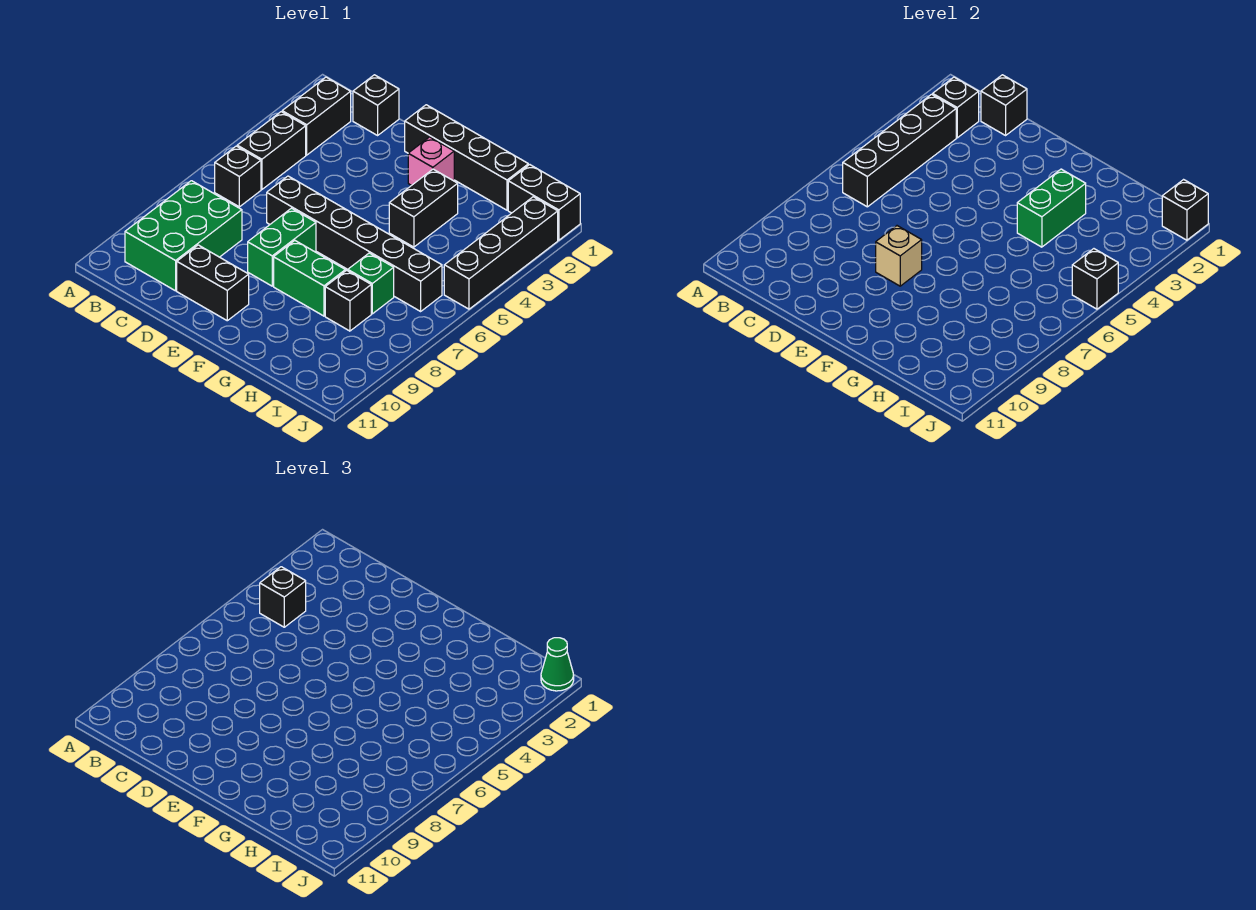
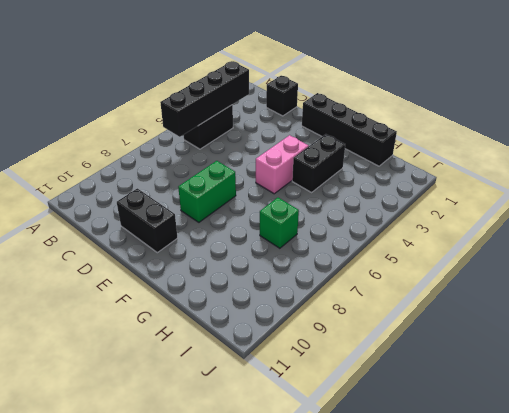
pink brick F4:F5 level 1 -> none
none -> black brick B2:B3 level 1
none -> black brick B6 level 1
none -> green brick B8:C10 level 1

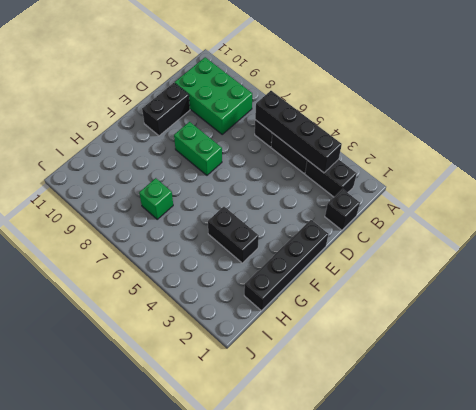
none -> black brick D6:I6 level 1
none -> pink brick F2 level 1
none -> green brick F8:G8 level 1

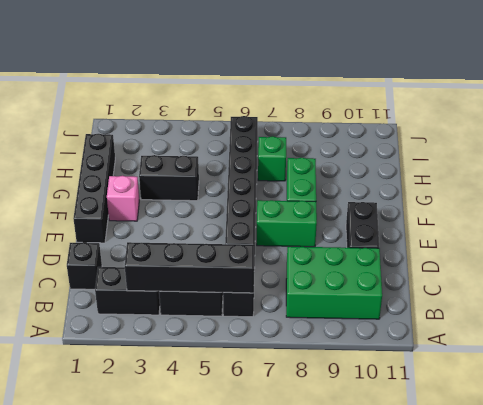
none -> black brick H8 level 1
none -> black brick I1:J1 level 1
none -> black brick J2:J5 level 1

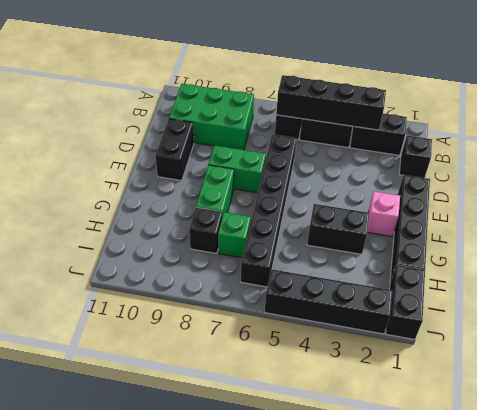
none -> black brick B2 level 2
none -> black brick C1 level 2
none -> tan brick E8 level 2

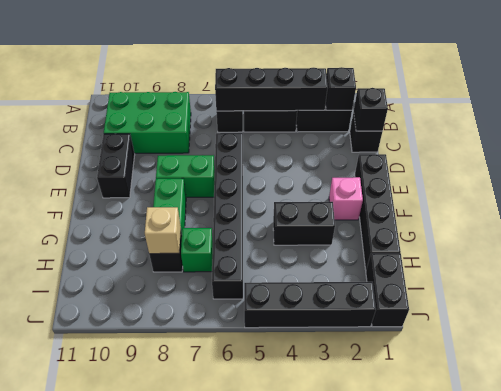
tan brick H8 level 2 -> tan brick E8 level 2
none -> green brick G3:G4 level 2
none -> black brick J1 level 2
none -> black brick J5 level 2

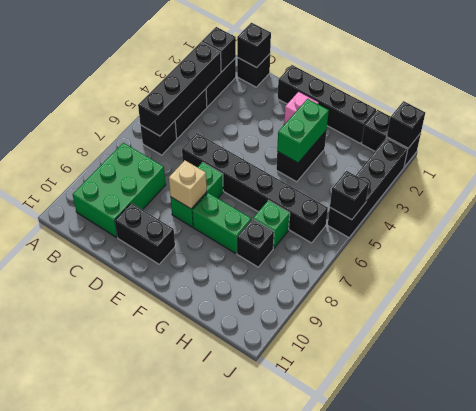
none -> black brick B4 level 3
none -> green cone J1 level 3

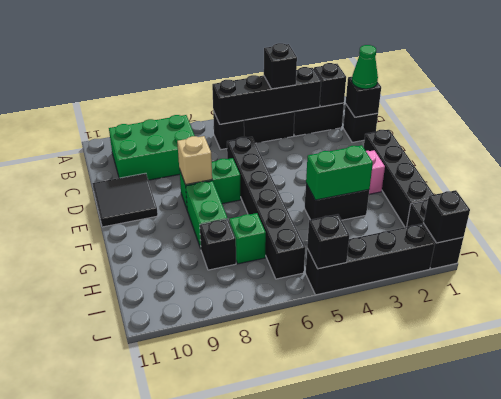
green cone C1 level 3 -> green cone J1 level 3
black tile D10:E11 level 1 -> black brick D10:E10 level 1

